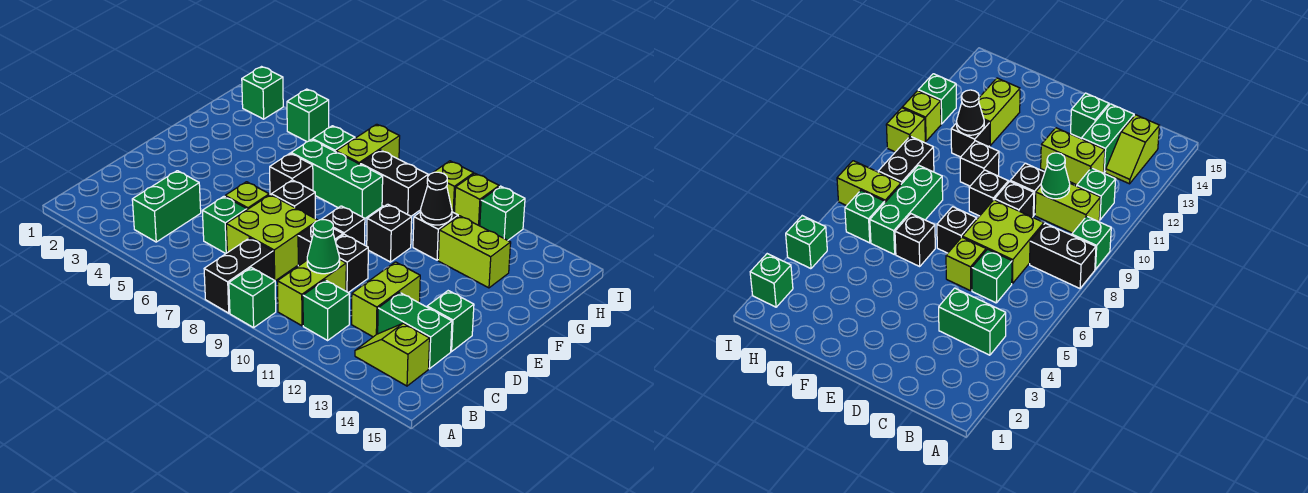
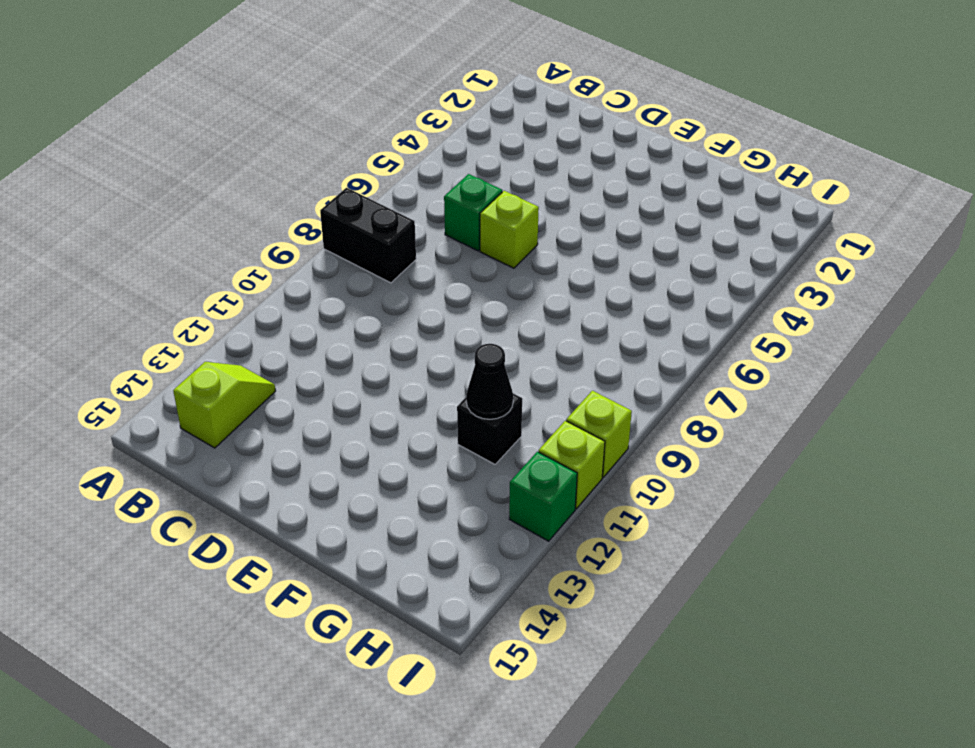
none -> green brick A9 level 1
none -> green brick B4:C4 level 1
none -> lime brick B10:C10 level 1
none -> green brick B11 level 1

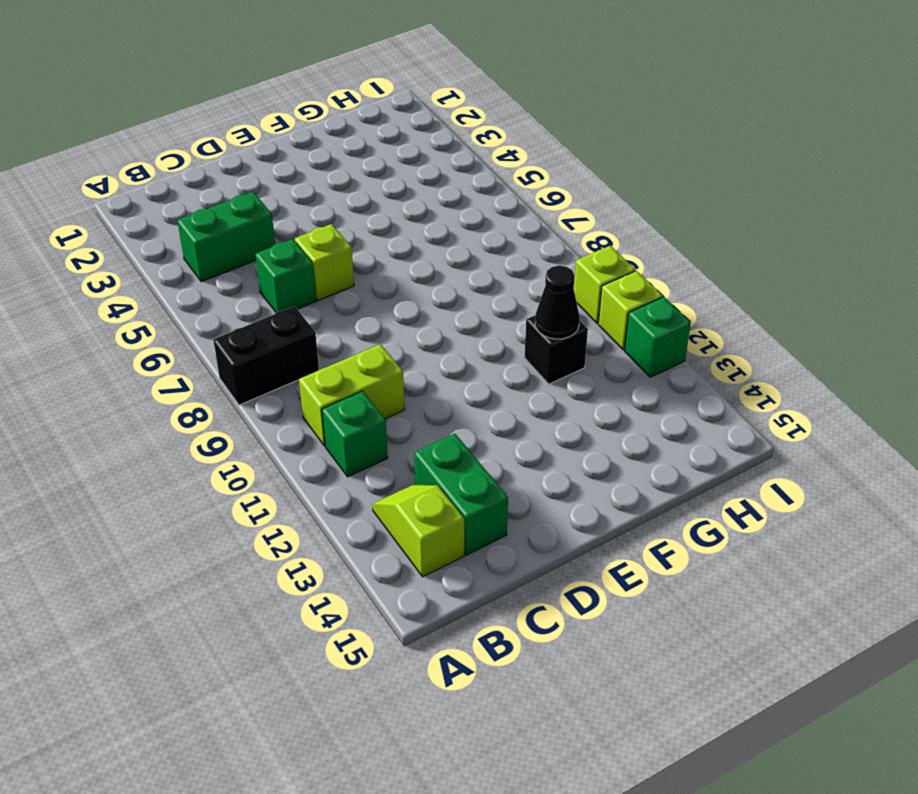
none -> green brick A9 level 1
none -> lime brick C7:D8 level 1
none -> lime brick C12:D12 level 1
none -> black brick D9 level 1

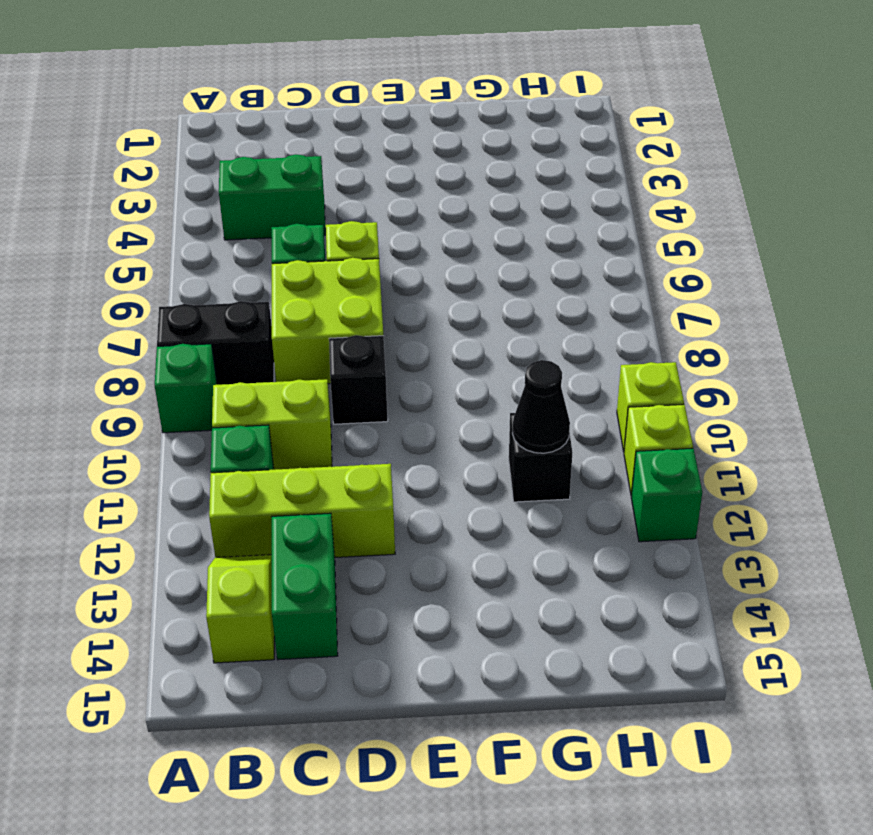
lime brick B12:D12 level 1 -> lime brick C12:D12 level 1
none -> black brick D10 level 1
none -> green brick D14 level 1
none -> black brick E7 level 1
none -> black brick E9 level 1

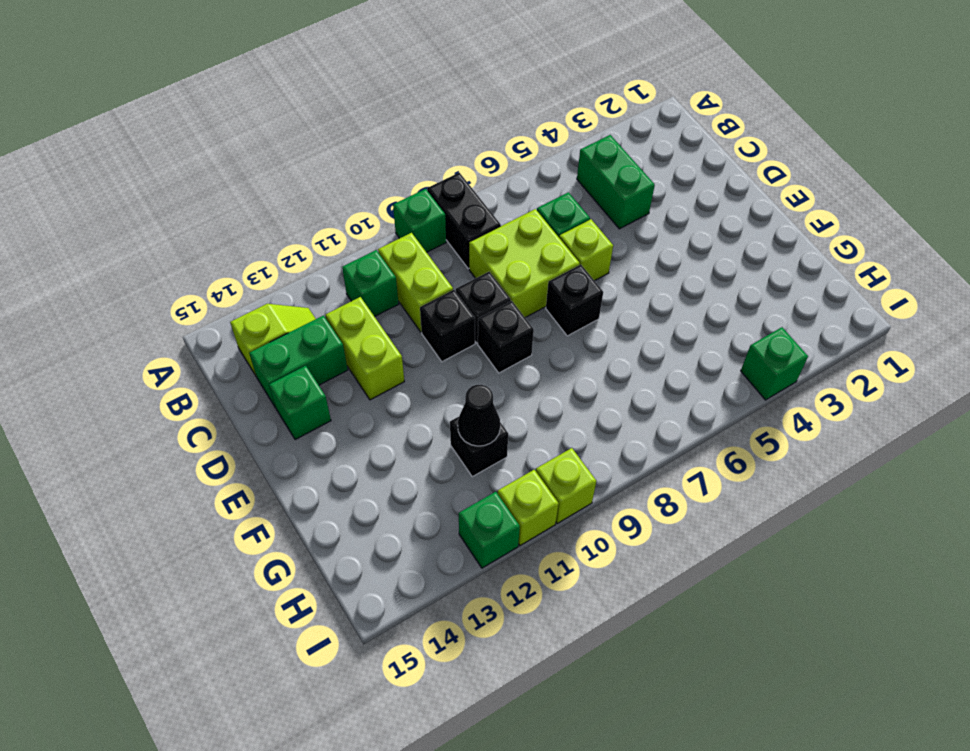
none -> black brick F6 level 1
none -> black brick F10 level 1
none -> green brick G6:G8 level 1
none -> lime brick G12:G13 level 1

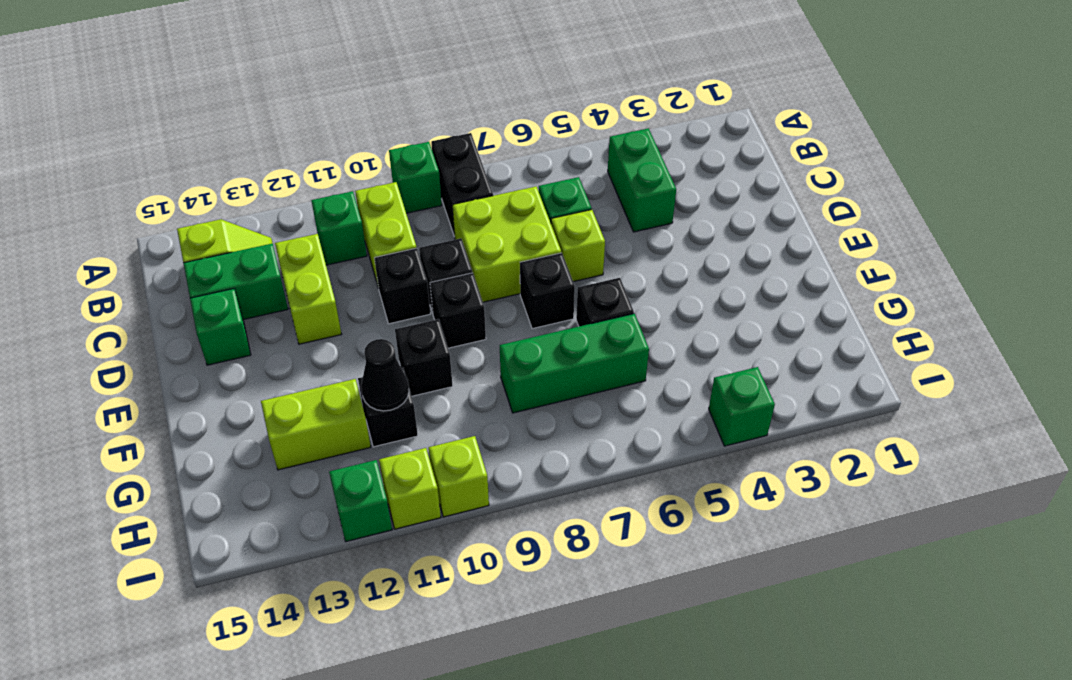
none -> green brick H6 level 1
none -> lime brick H7:I7 level 1
none -> black brick H8:H9 level 1
none -> green brick I2 level 1

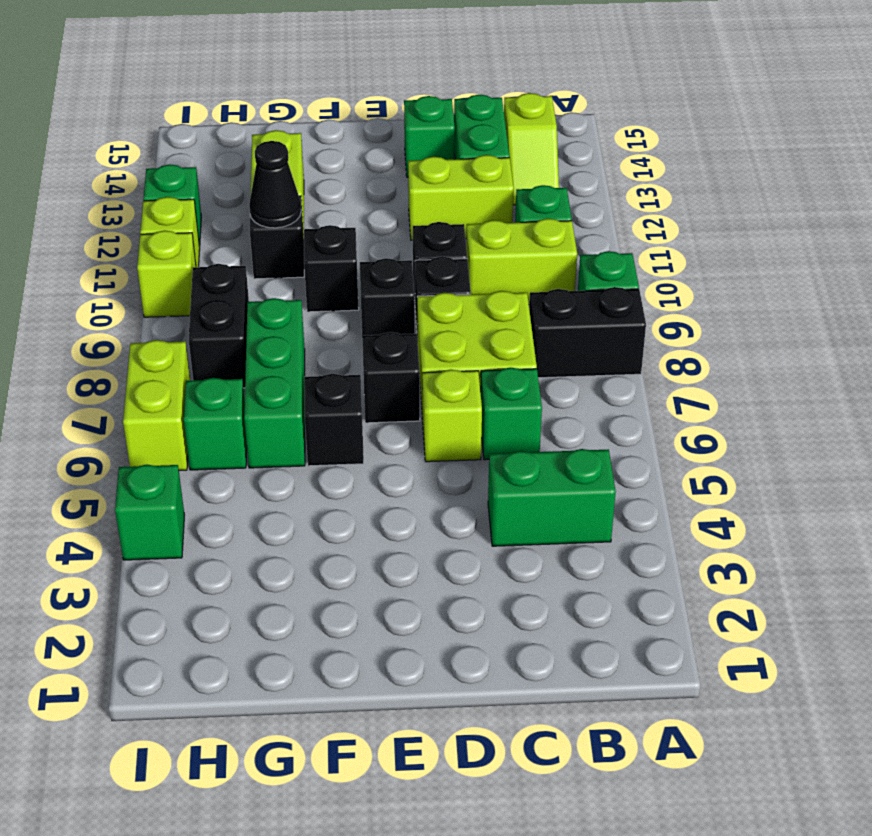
lime brick I6:I7 level 1 -> lime brick H7:I7 level 1
none -> green brick I2 level 1
none -> green cone C10 level 2

